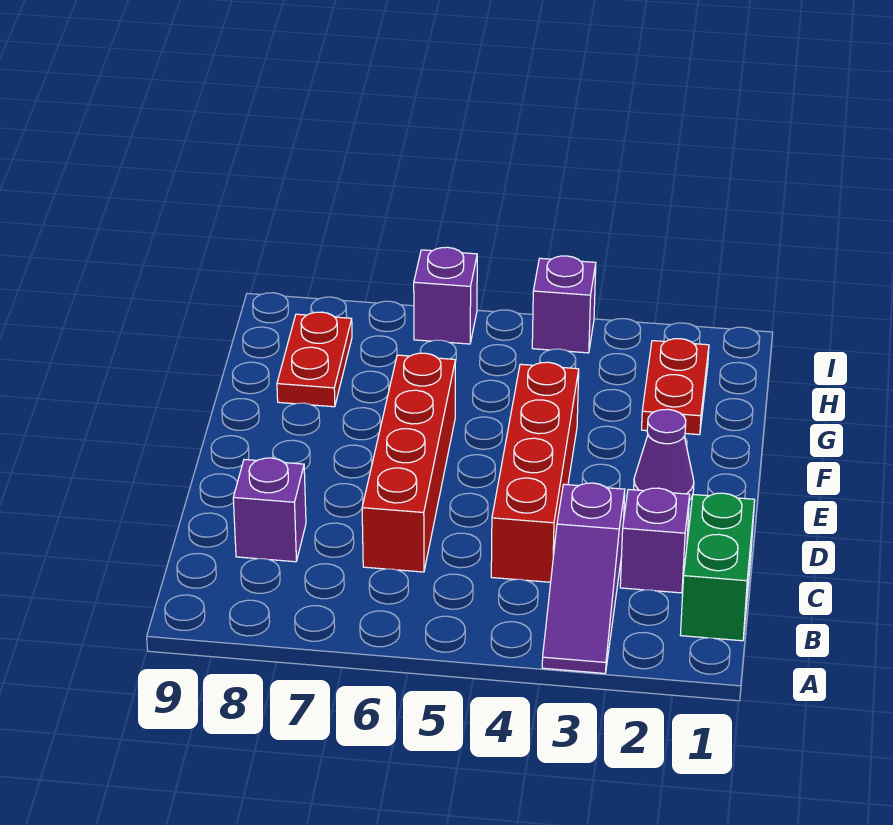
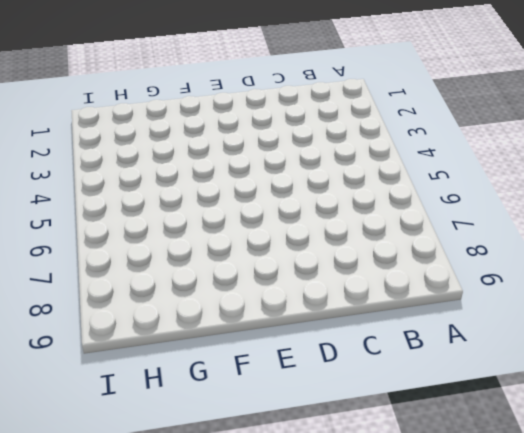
none -> purple slope A3:C3 level 1 top C
none -> green brick B1:C1 level 1

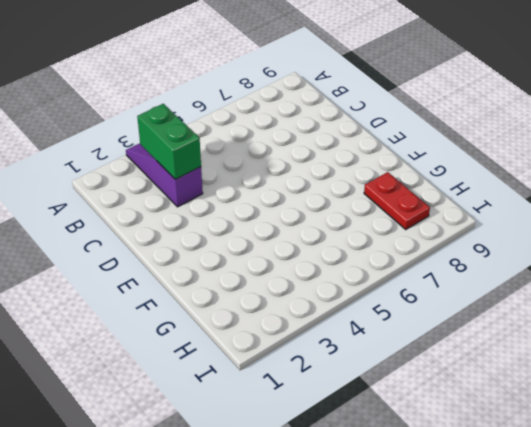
green brick B3:C3 level 2 -> green brick B1:C1 level 1
none -> purple brick C2 level 1
none -> red brick C4:F4 level 1

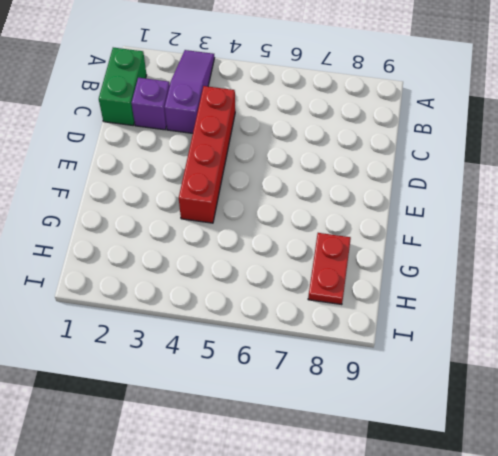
none -> red brick C6:F6 level 1
none -> purple brick C8 level 1

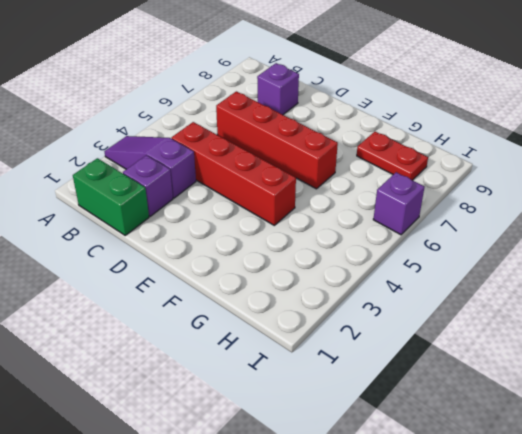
none -> purple cone E2 level 1
none -> red plate G2:H2 level 1

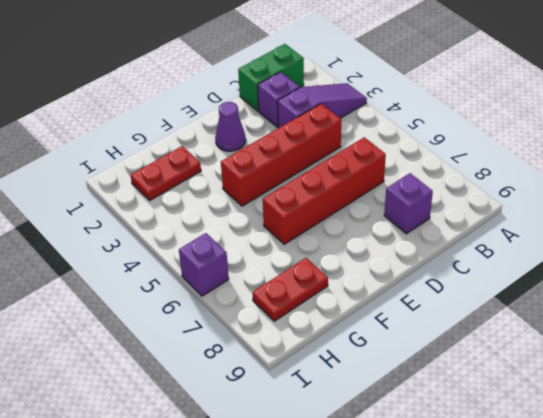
none -> purple brick I4 level 1

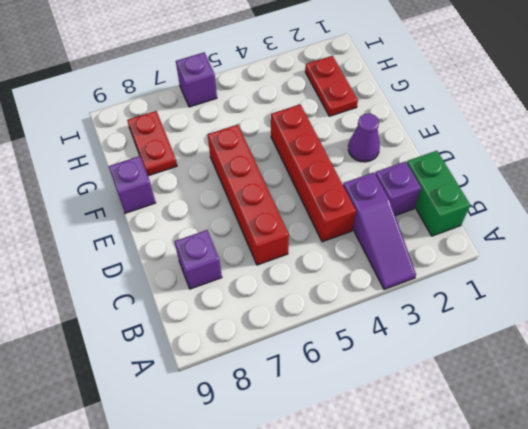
purple brick F9 level 1 -> purple brick I4 level 1

